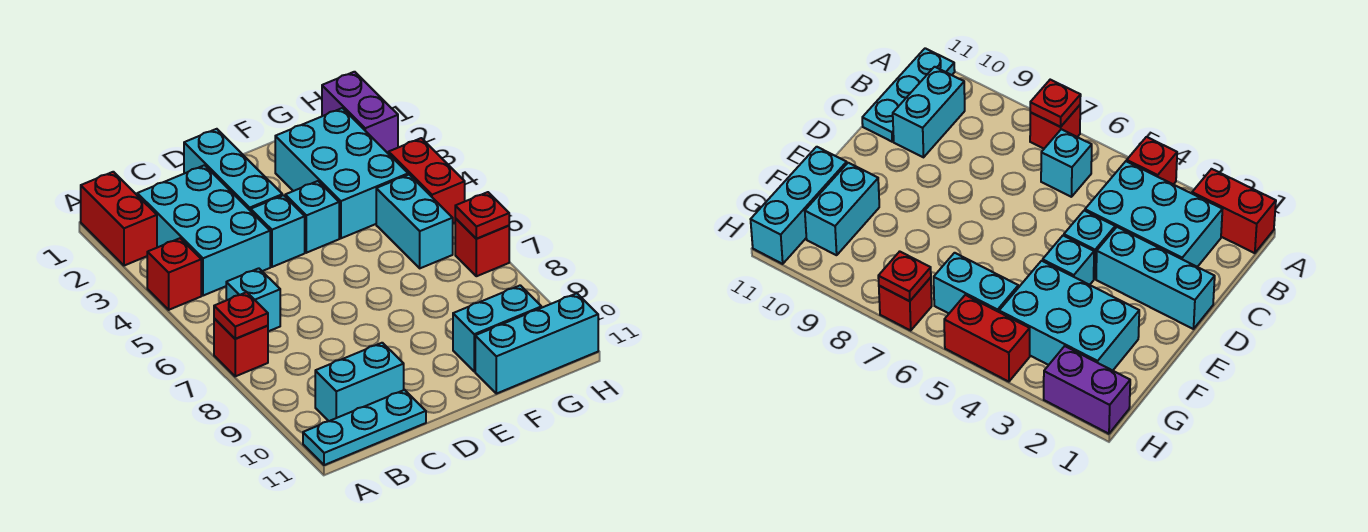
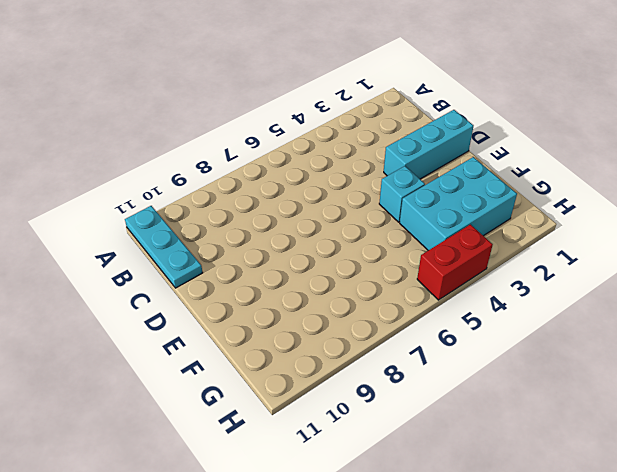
none -> red brick A1:A2 level 1
none -> red brick A4 level 1
none -> red brick A7 level 1

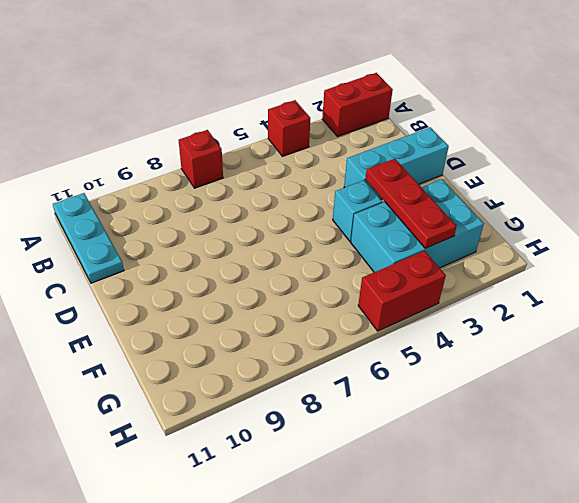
red plate E3:G3 level 2 -> none
none -> cyan brick B2:C4 level 1
none -> cyan brick B6 level 1
none -> cyan brick B10:C10 level 1

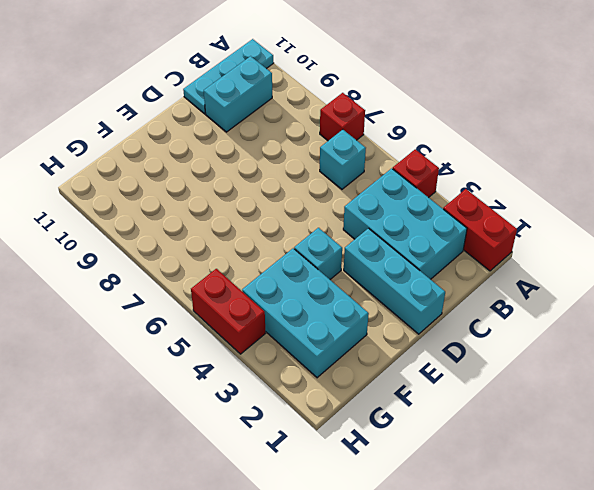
none -> cyan brick D4 level 1
none -> cyan brick F10:G10 level 1
none -> cyan brick F11:H11 level 1

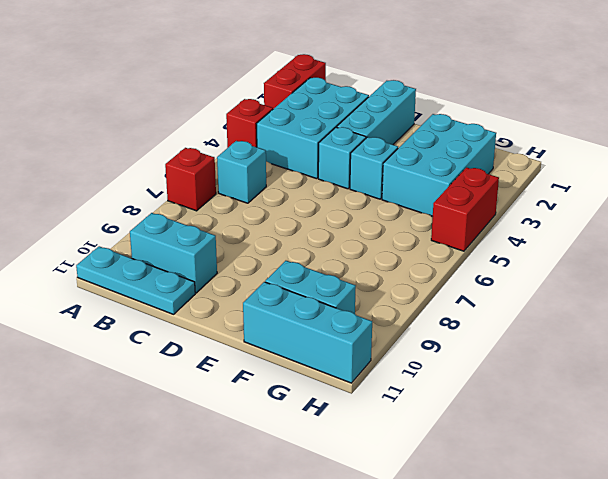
none -> cyan brick G5:G6 level 1
none -> purple brick H1:H2 level 1
none -> red brick H7 level 1

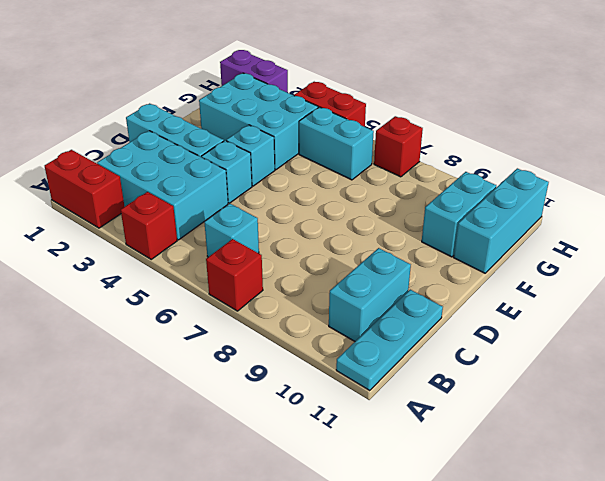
none -> red plate A7 level 2
none -> red plate H7 level 2

